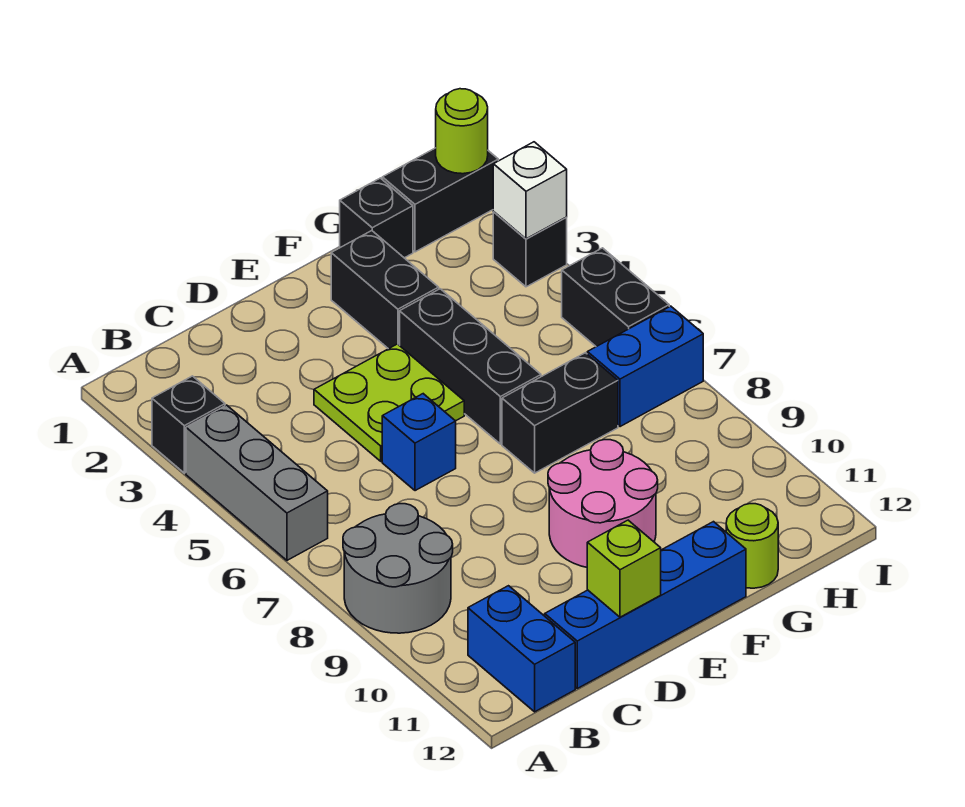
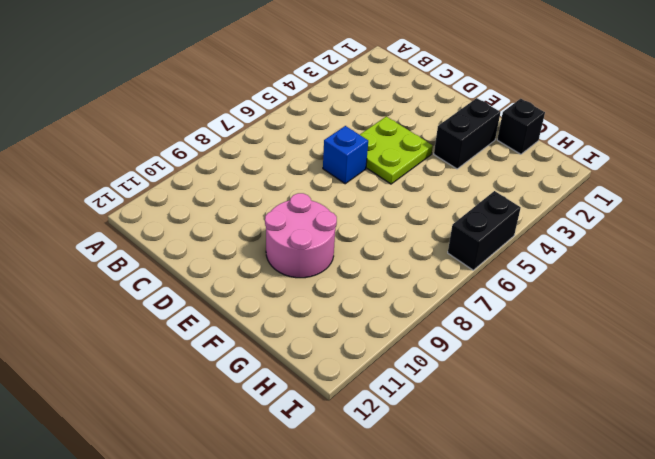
none -> black brick A3 level 1
none -> grey brick A4:A6 level 1
none -> grey round brick A8:B9 level 1

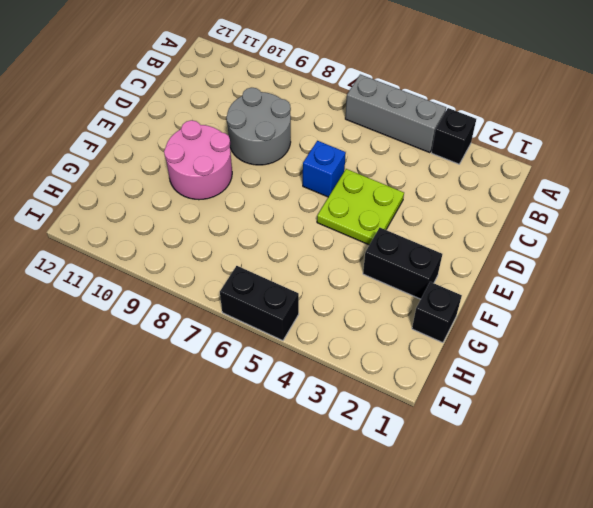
grey round brick C8:D9 level 1 -> grey round brick A8:B9 level 1
none -> blue brick B11:B12 level 1
none -> blue brick C12:F12 level 1
none -> black brick F4:F6 level 1

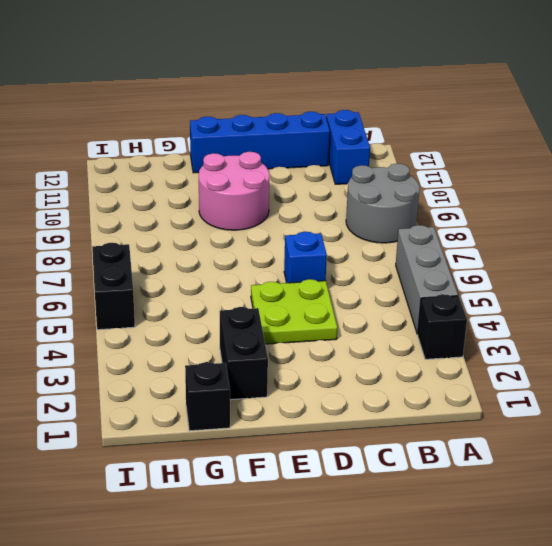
none -> black brick F4:F6 level 1
none -> black brick F7:G7 level 1
none -> lime round brick G12 level 1

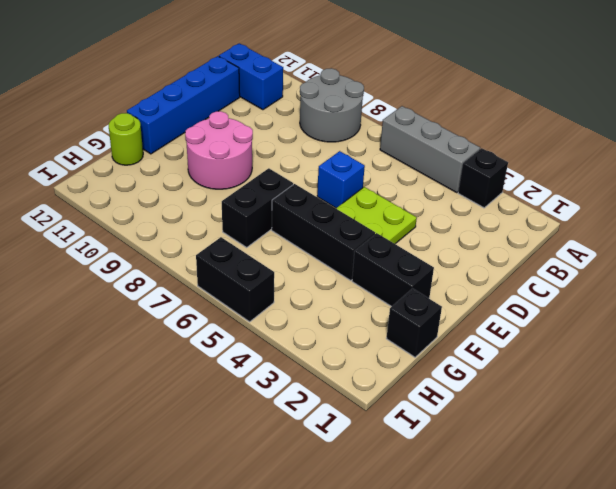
none -> black brick H1:I1 level 1
none -> blue brick H7:I7 level 1
none -> black brick I3 level 1

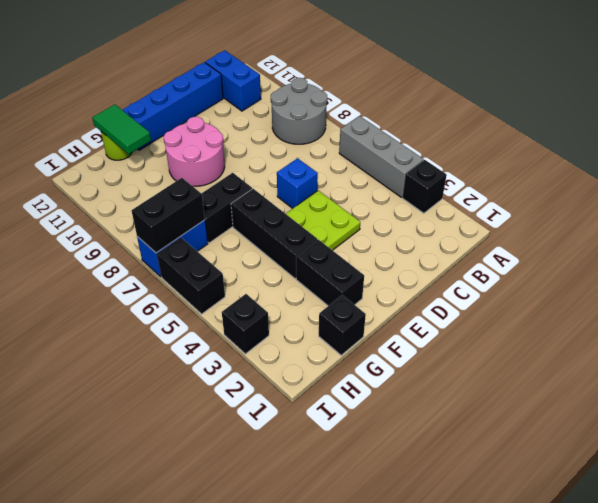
green tile G11:G12 level 2 -> none
black brick H7:I7 level 2 -> black brick H1:I1 level 1
none -> lime brick D12 level 2
none -> lime round brick I1 level 2
none -> white brick I3 level 2

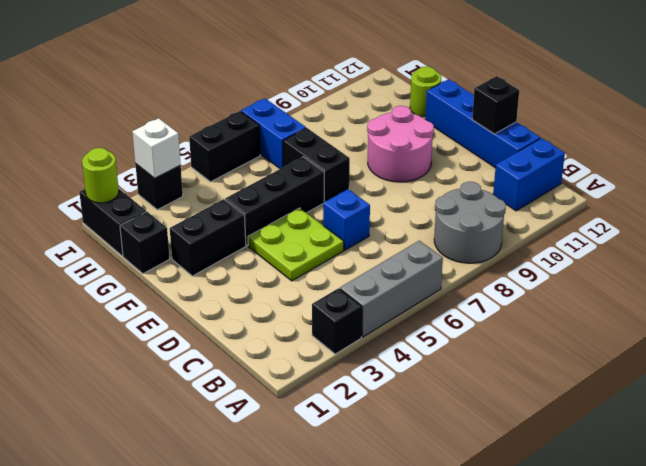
black brick D12 level 2 -> lime brick D12 level 2

